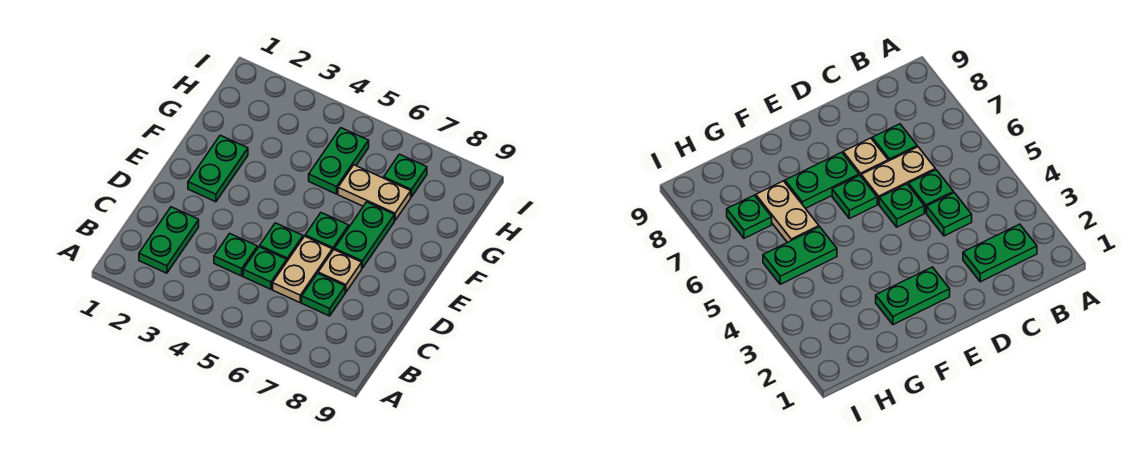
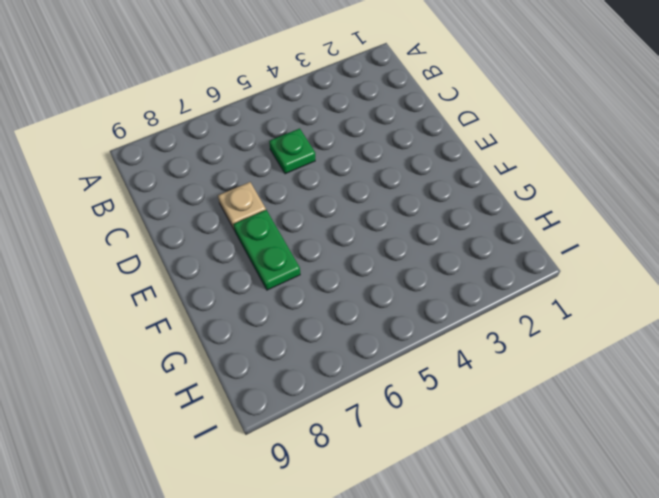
none -> green plate B2:C2 level 1
none -> green plate C4 level 1
none -> tan plate C6:D6 level 1

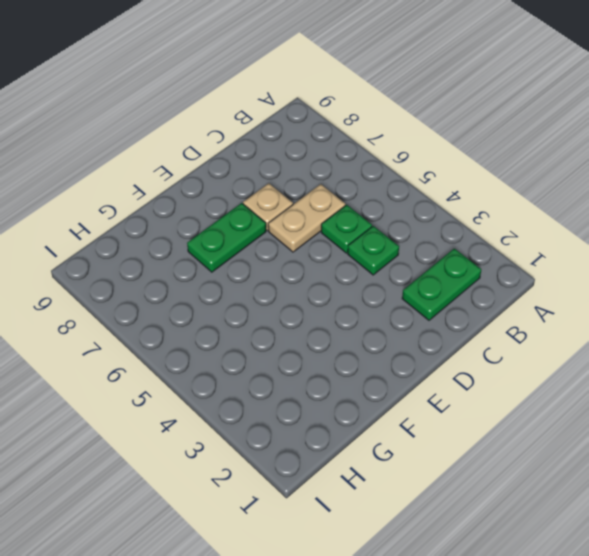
none -> green plate C7 level 1
none -> green plate D5 level 1
none -> green plate E2:F2 level 1

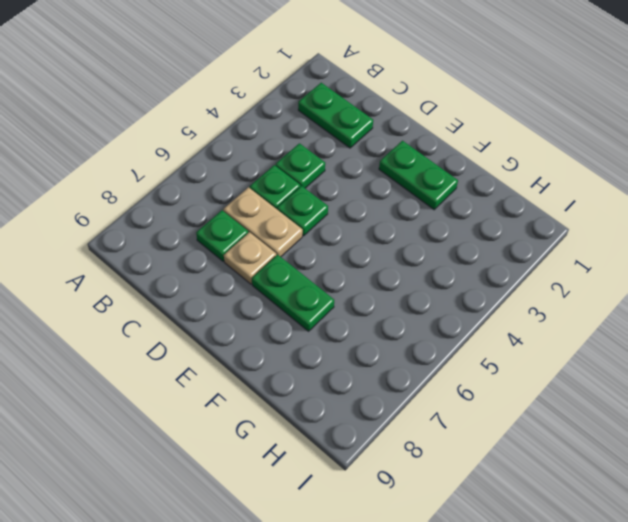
none -> green plate E6 level 1
none -> green plate G5:H5 level 1
none -> tan plate G6:G7 level 1

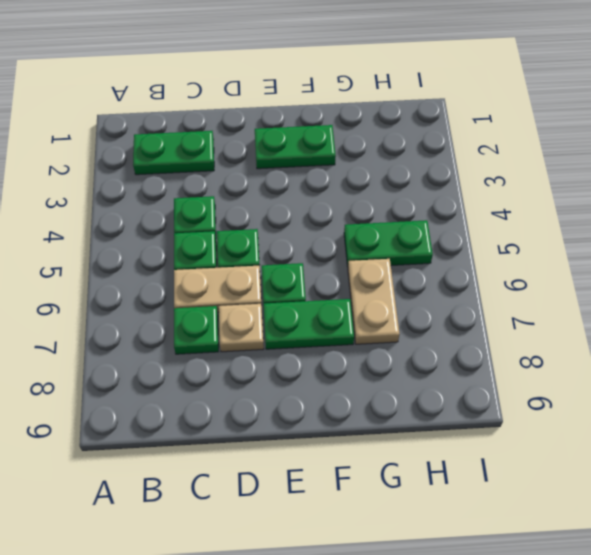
none -> green plate H7 level 1

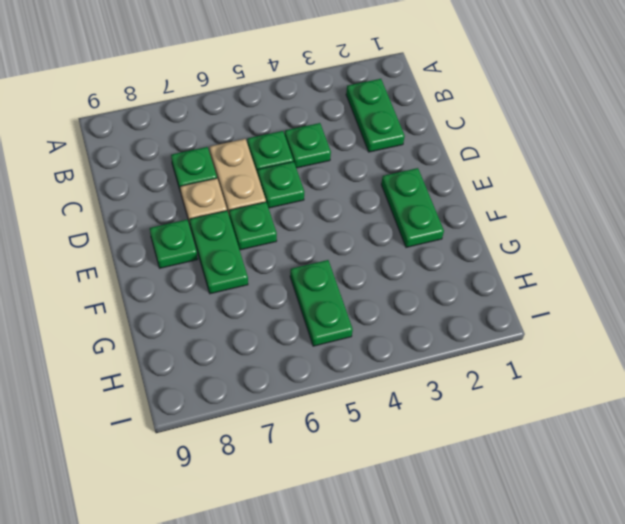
green plate E8 level 1 -> green plate H7 level 1
none -> tan plate G6:G7 level 1

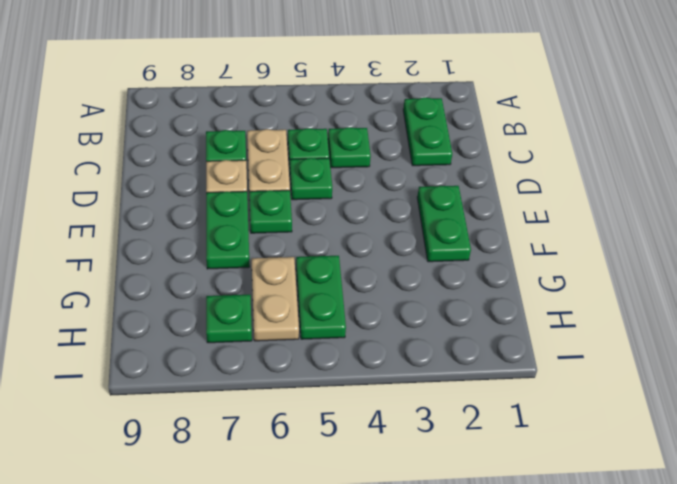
tan plate G6:H6 level 1 -> tan plate G6:G7 level 1

